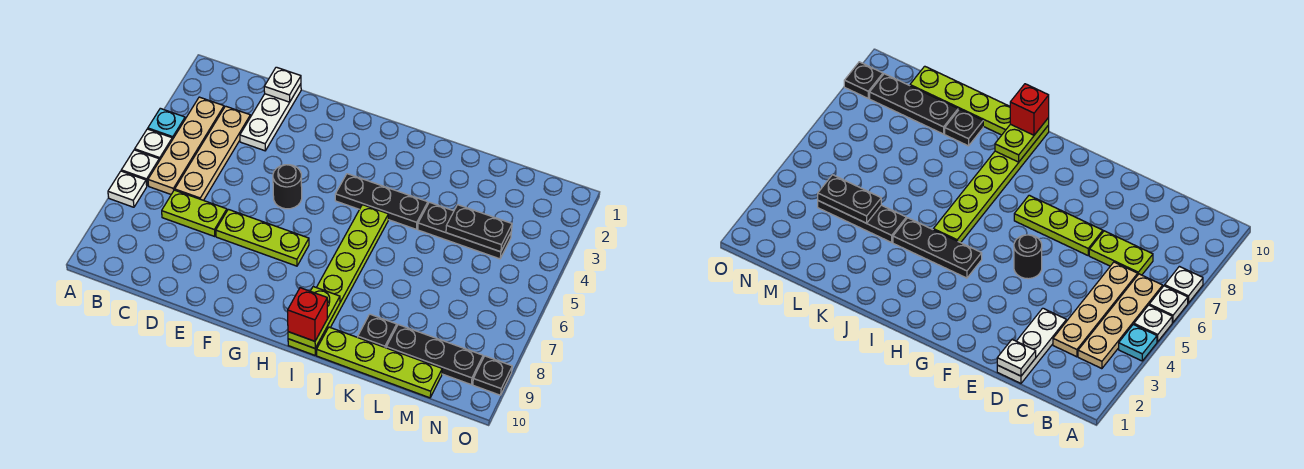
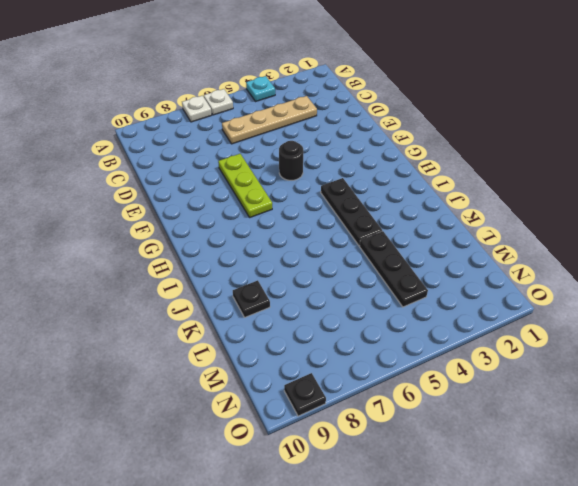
none -> white plate A5 level 1
none -> tan plate B3:B6 level 1
none -> lime plate C7:D7 level 1

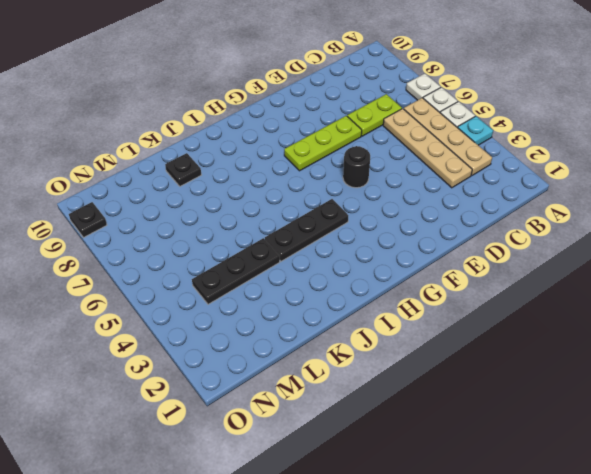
none -> white plate D1:D3 level 1
none -> lime plate I5:I10 level 1
none -> lime plate J10:M10 level 1

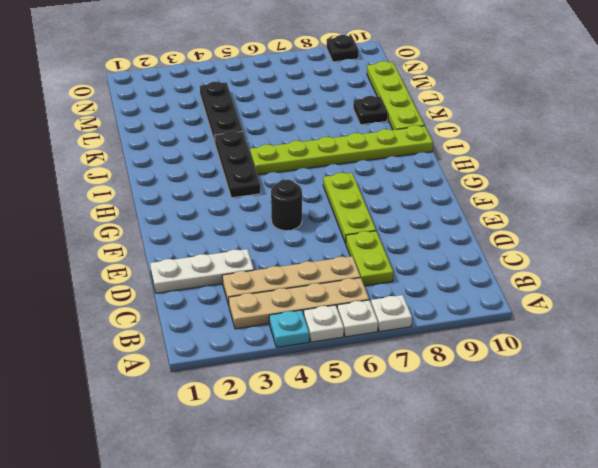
none -> black plate L9:N9 level 1
none -> white plate D1 level 2
none -> lime plate I9:I10 level 2

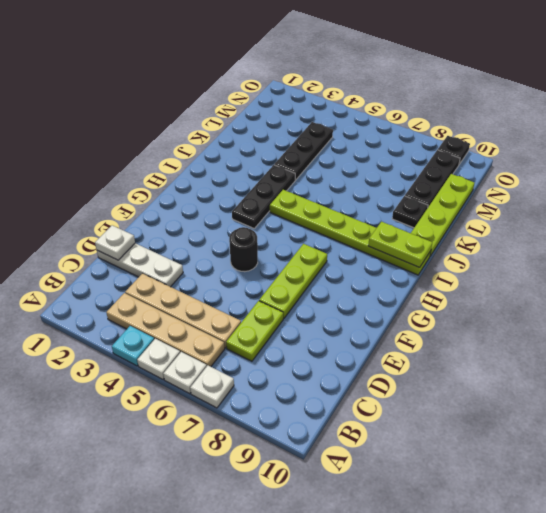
none -> black plate L4:M4 level 2
none -> red brick I10 level 3

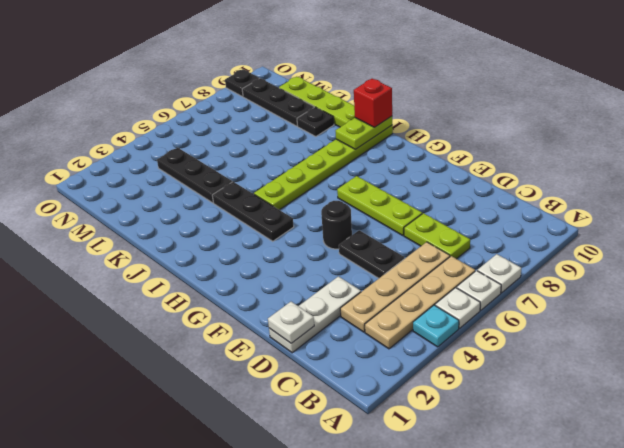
black plate D5:E5 level 1 -> black plate L4:M4 level 2

